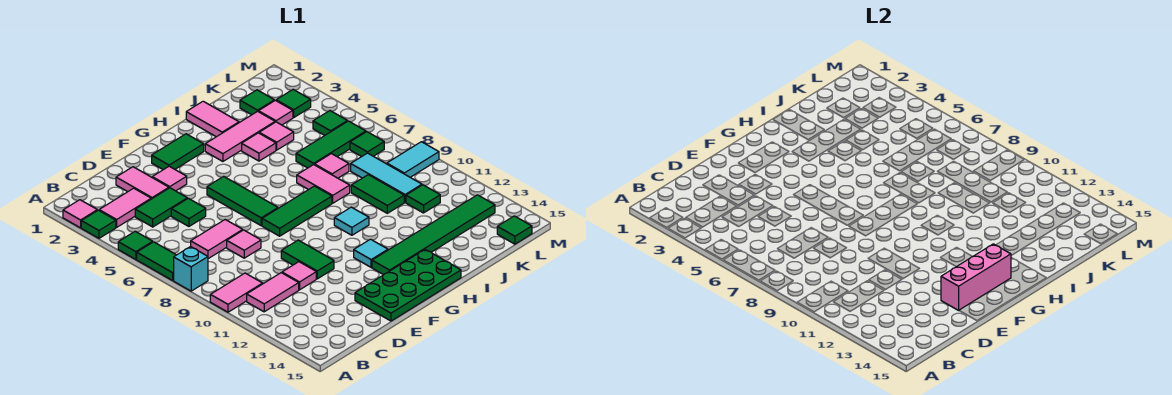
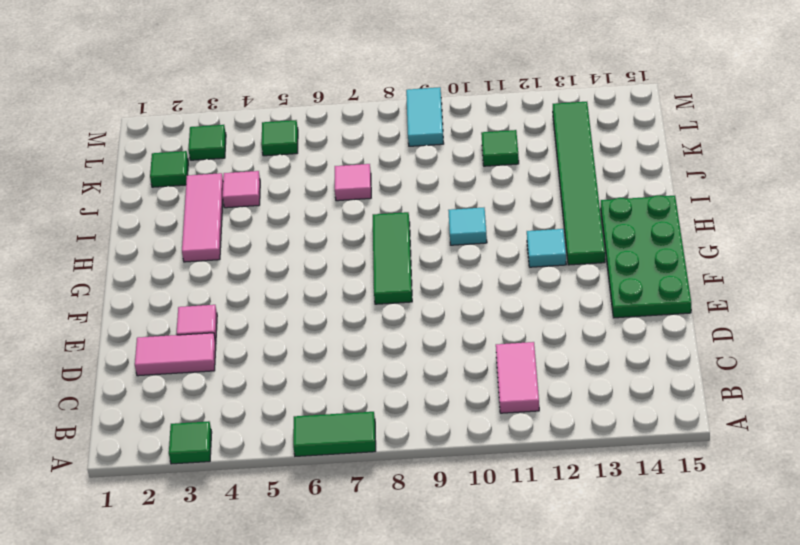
none -> pink tile A2 level 1
none -> green tile A5 level 1
none -> cyan brick A8 level 1
none -> pink tile A10:B10 level 1

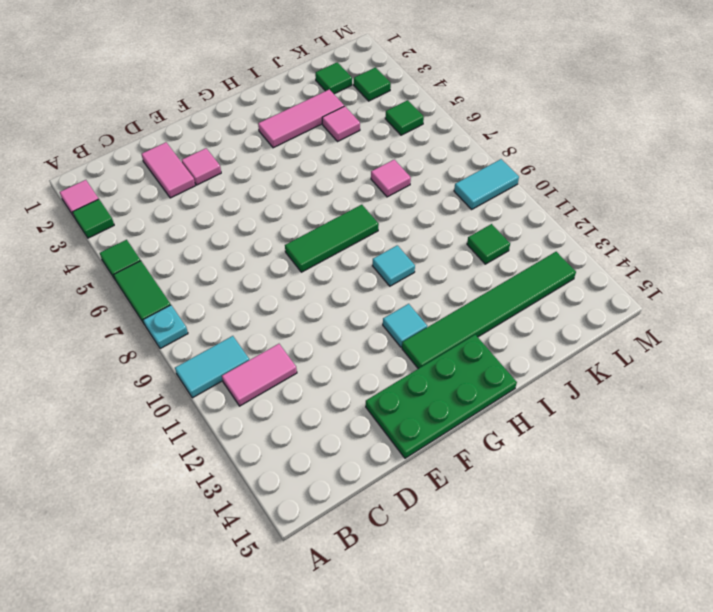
cyan plate A8 level 1 -> cyan brick A8 level 1
cyan tile A10:B10 level 1 -> pink tile A10:B10 level 1
none -> pink tile B3:C3 level 1
none -> green tile C4:D4 level 1
none -> pink tile C7:D7 level 1
none -> green tile D5 level 1

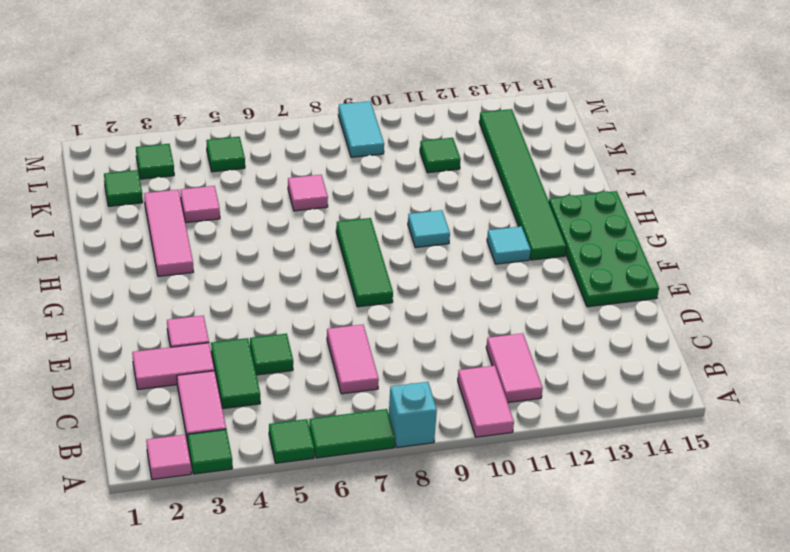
none -> pink tile D8 level 1
none -> pink tile D11 level 1
none -> green tile E10:E11 level 1
none -> green tile F2:G2 level 1

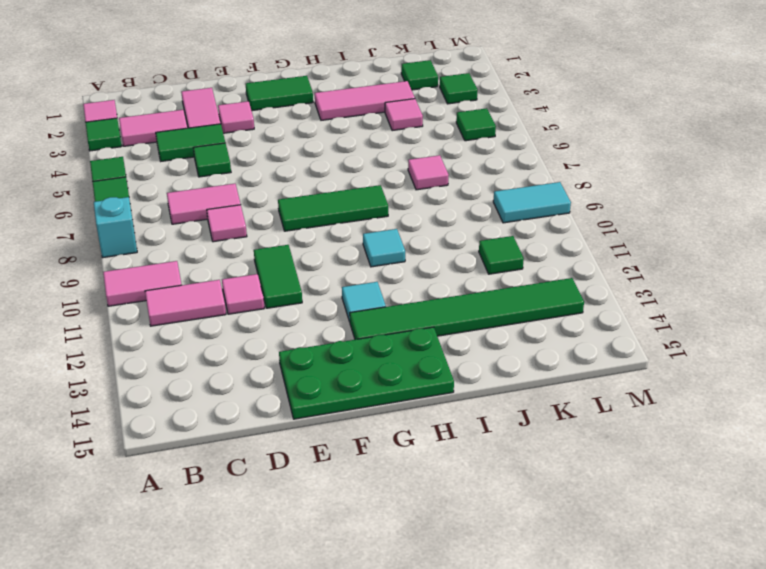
none -> green tile F5:F7 level 1
none -> pink tile I1:I2 level 1
none -> pink tile I4 level 1
none -> pink tile I7:I8 level 1

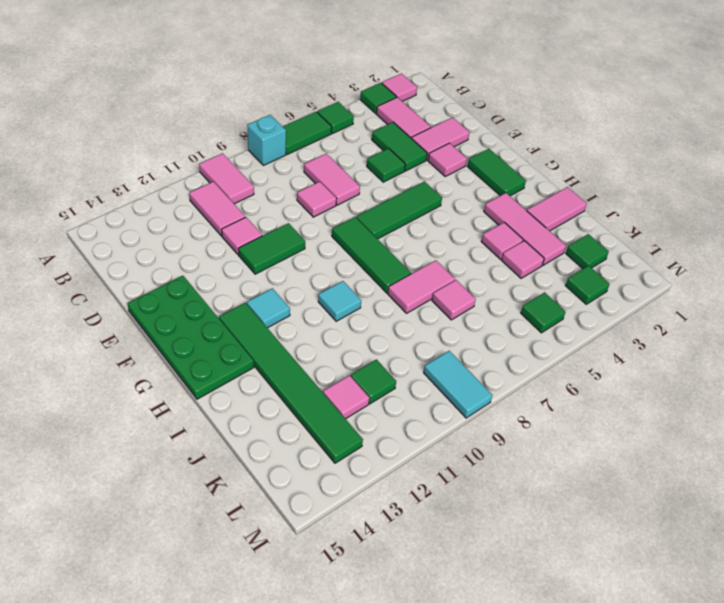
pink tile K12 level 1 -> pink tile K3 level 1
none -> green tile J6:L6 level 1
none -> green tile J9:J10 level 1
none -> cyan tile K8:K10 level 1
none -> green tile L7 level 1

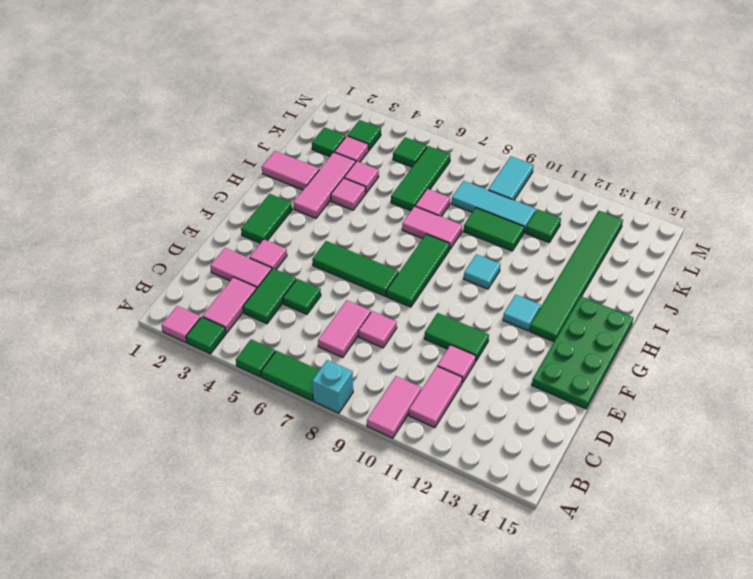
none -> green tile L7 level 1
none -> green tile L15 level 1
none -> pink brick E14:G14 level 2

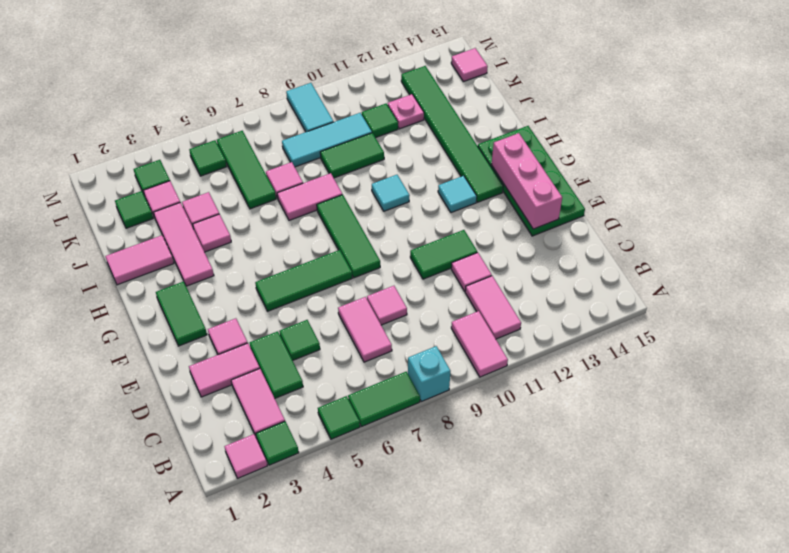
pink plate K12 level 1 -> none
pink tile L15 level 1 -> green tile L15 level 1
none -> green tile L7 level 1

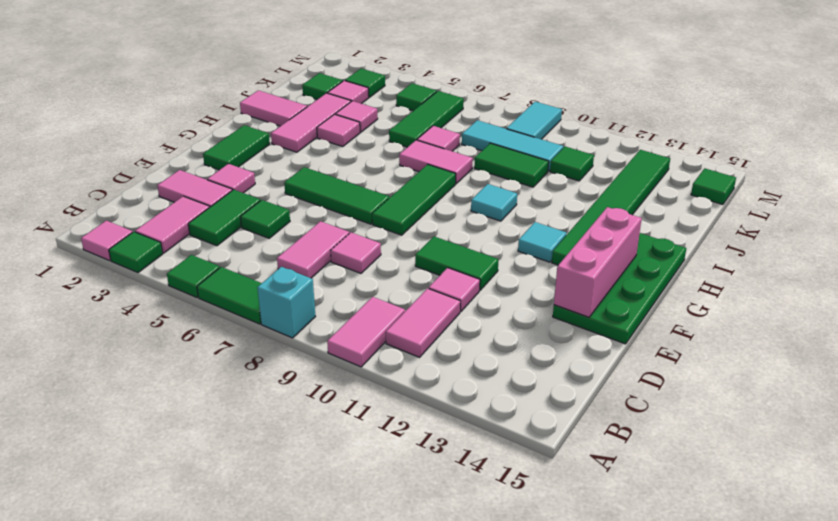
none -> green tile L7 level 1

